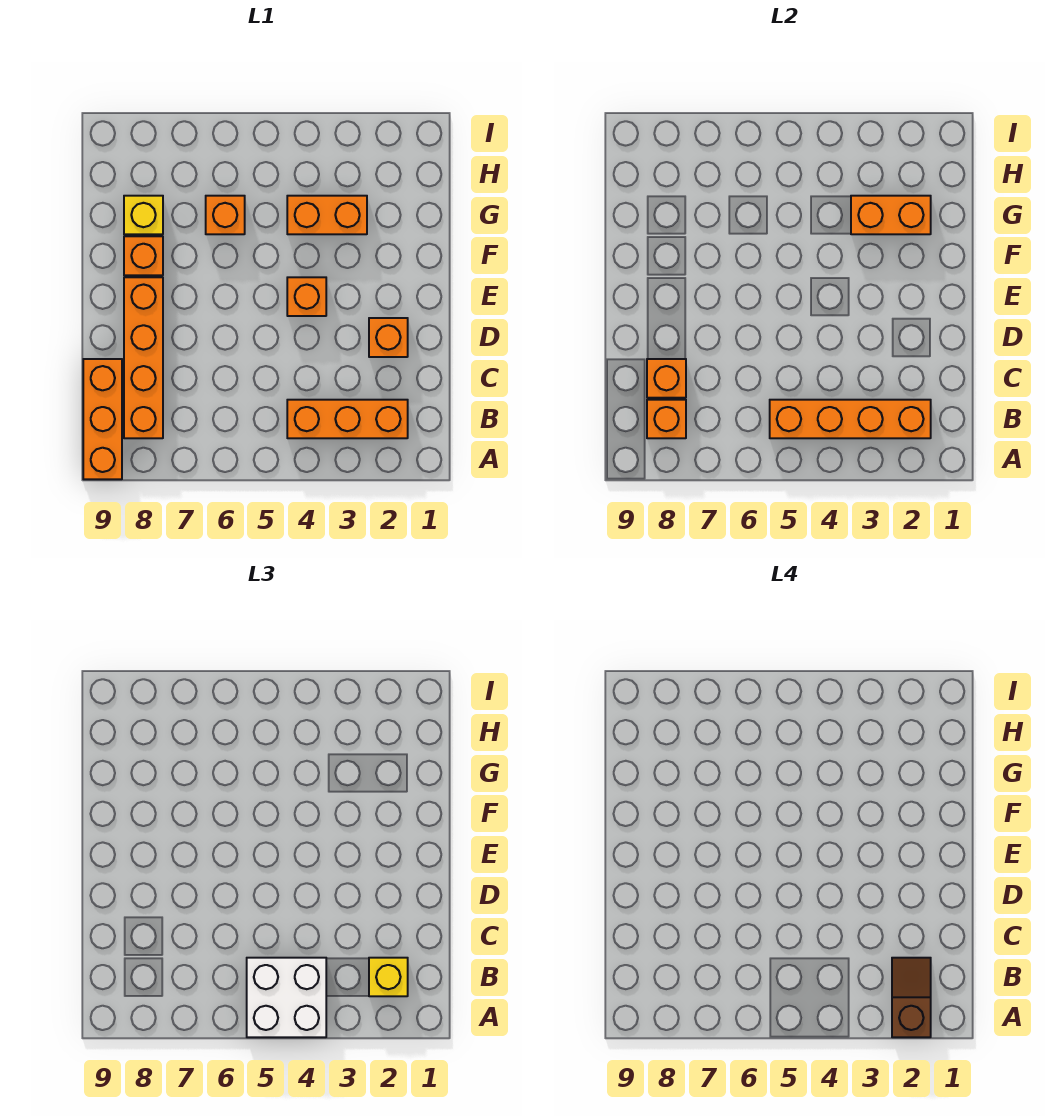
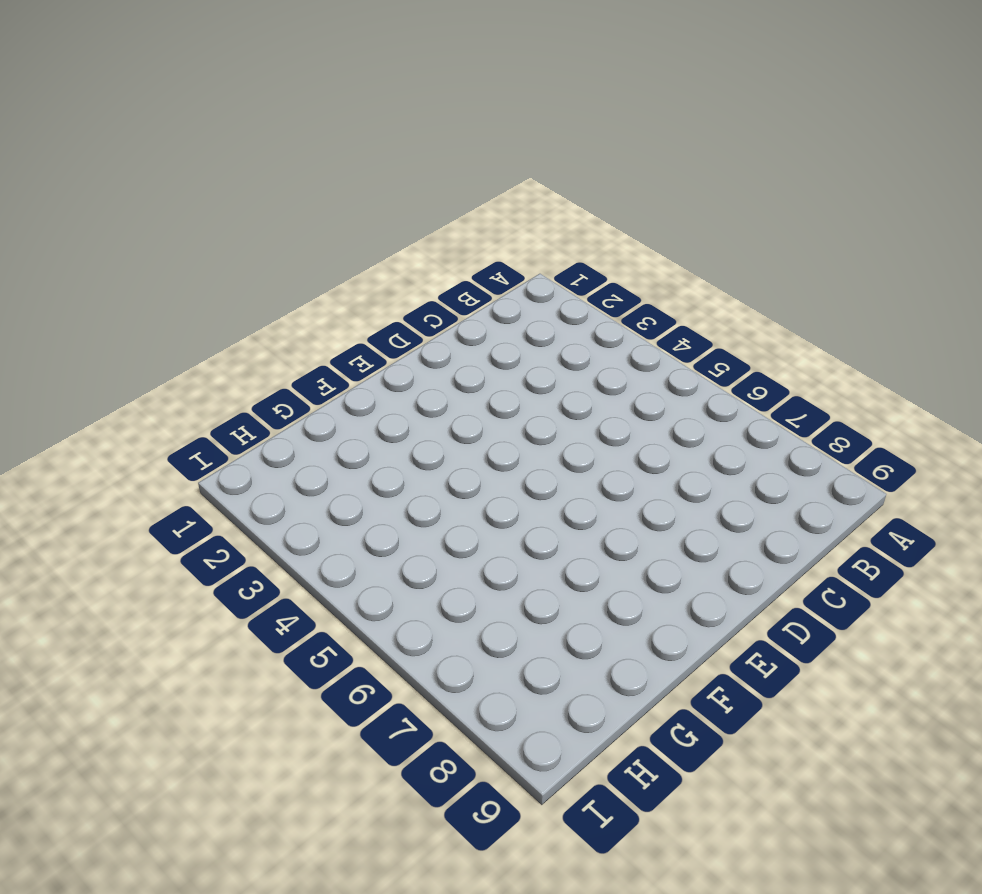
none -> orange brick A9:C9 level 1
none -> orange brick B2:B4 level 1
none -> orange brick B8:E8 level 1

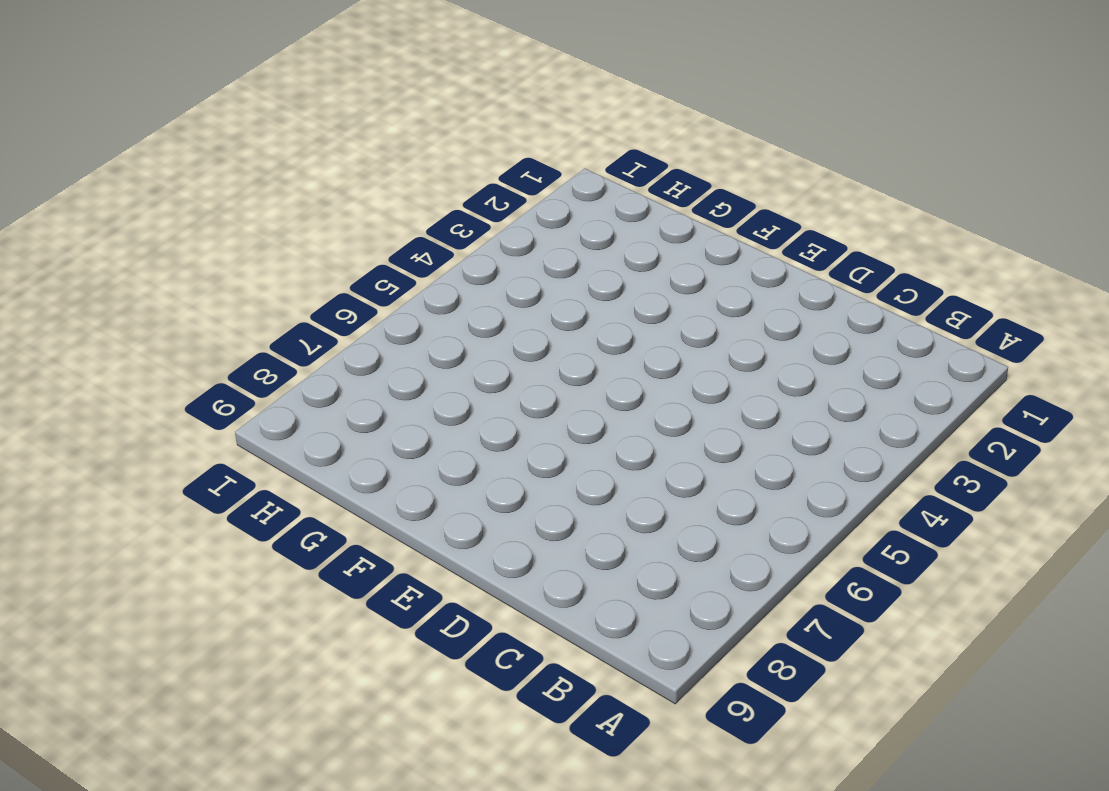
none -> orange brick A9:C9 level 1
none -> orange brick B2:B4 level 1
none -> orange brick B8:E8 level 1

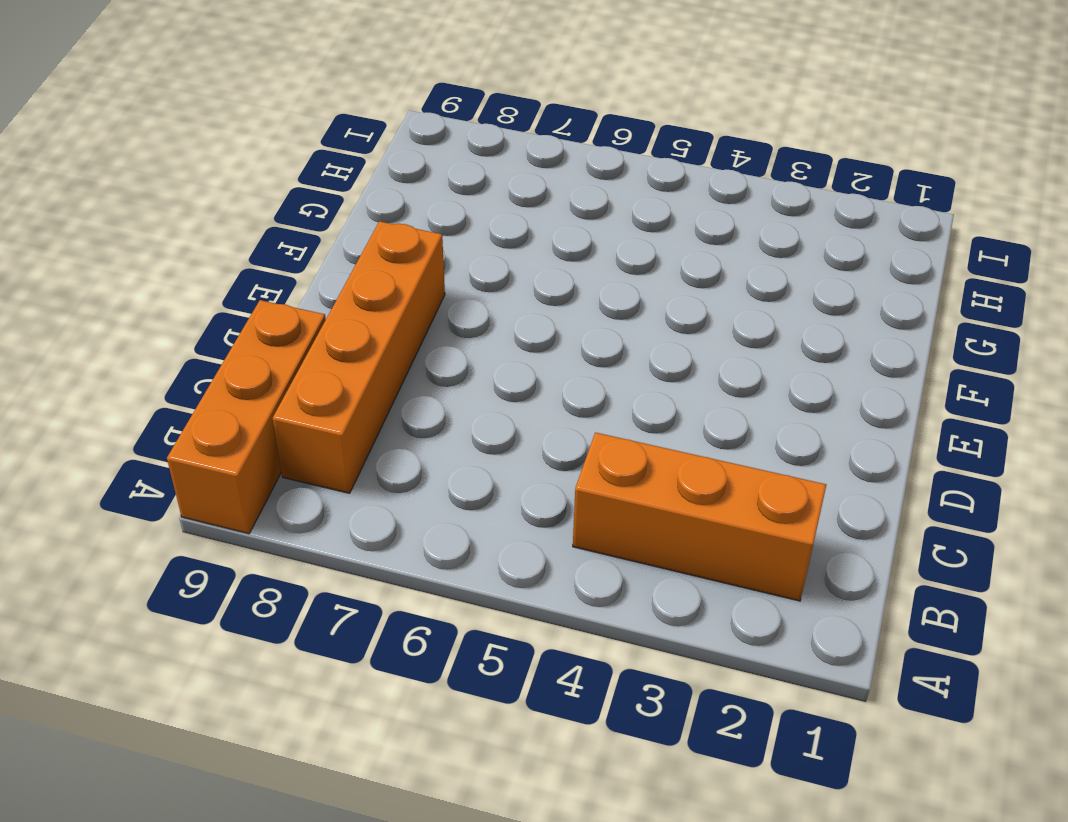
none -> orange brick D2 level 1
none -> orange brick E4 level 1
none -> orange brick F8 level 1

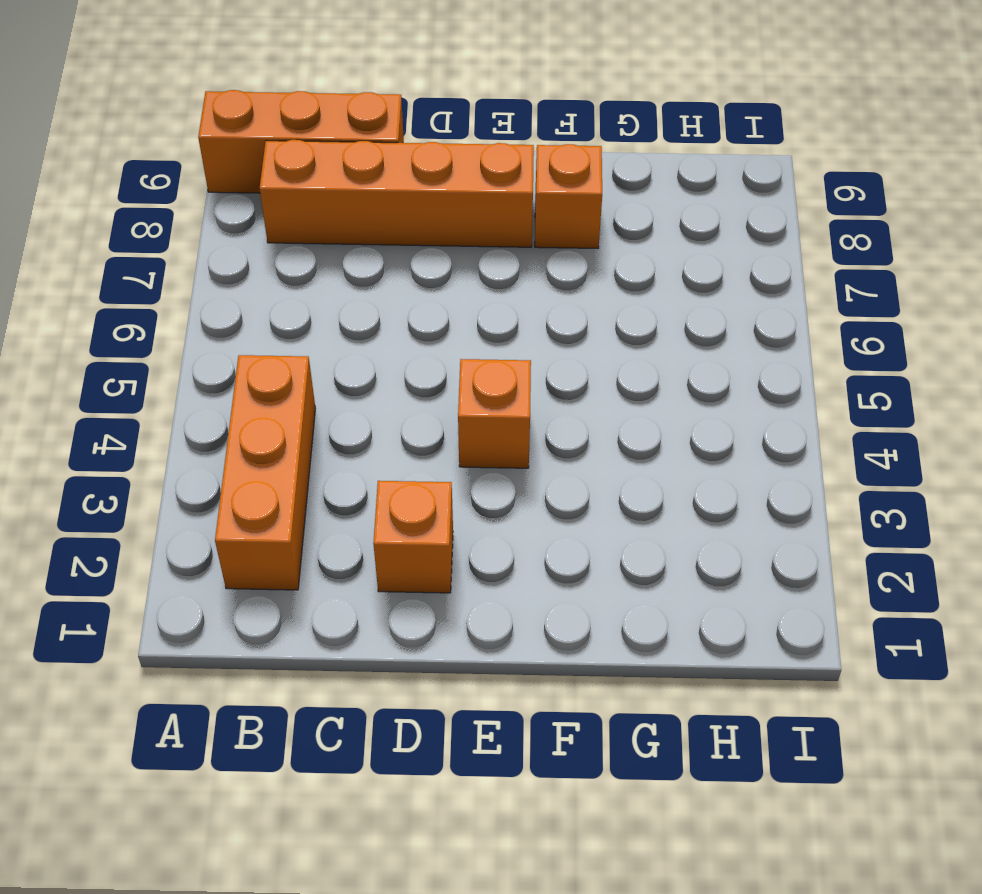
none -> orange brick G3:G4 level 1
none -> orange brick G6 level 1
none -> yellow brick G8 level 1

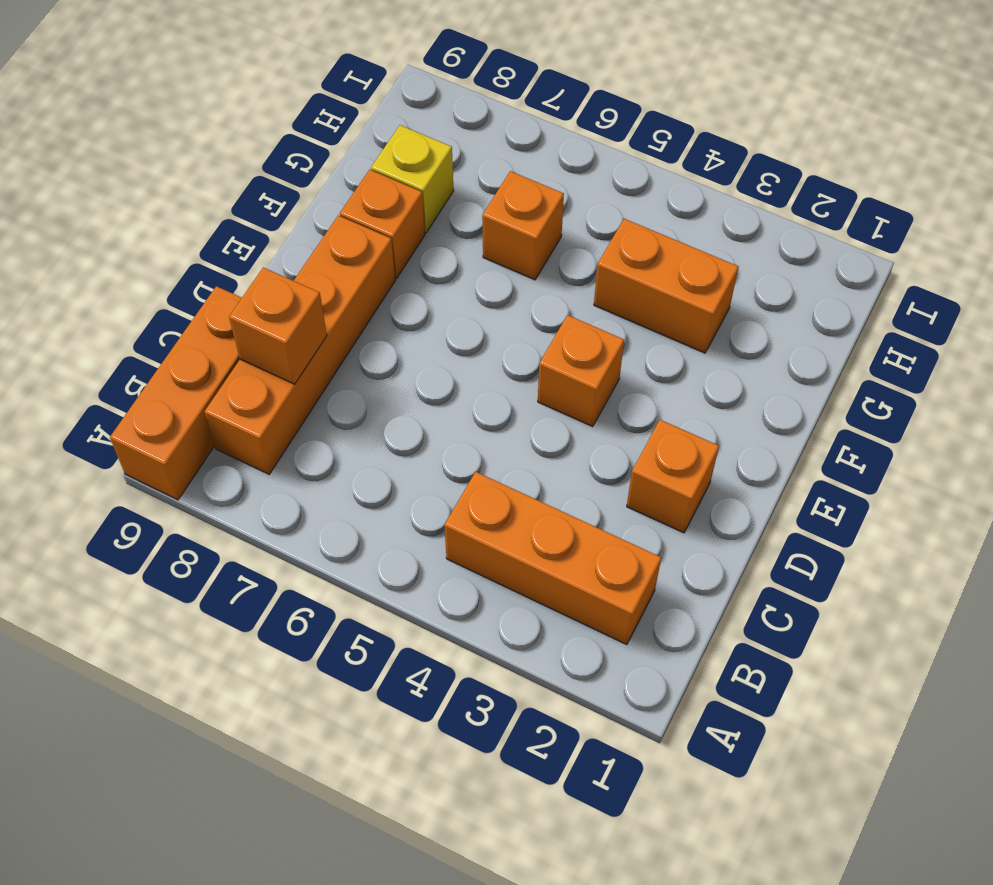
none -> orange brick B2:B5 level 2
none -> orange brick B8 level 2
none -> orange brick G2:G3 level 2

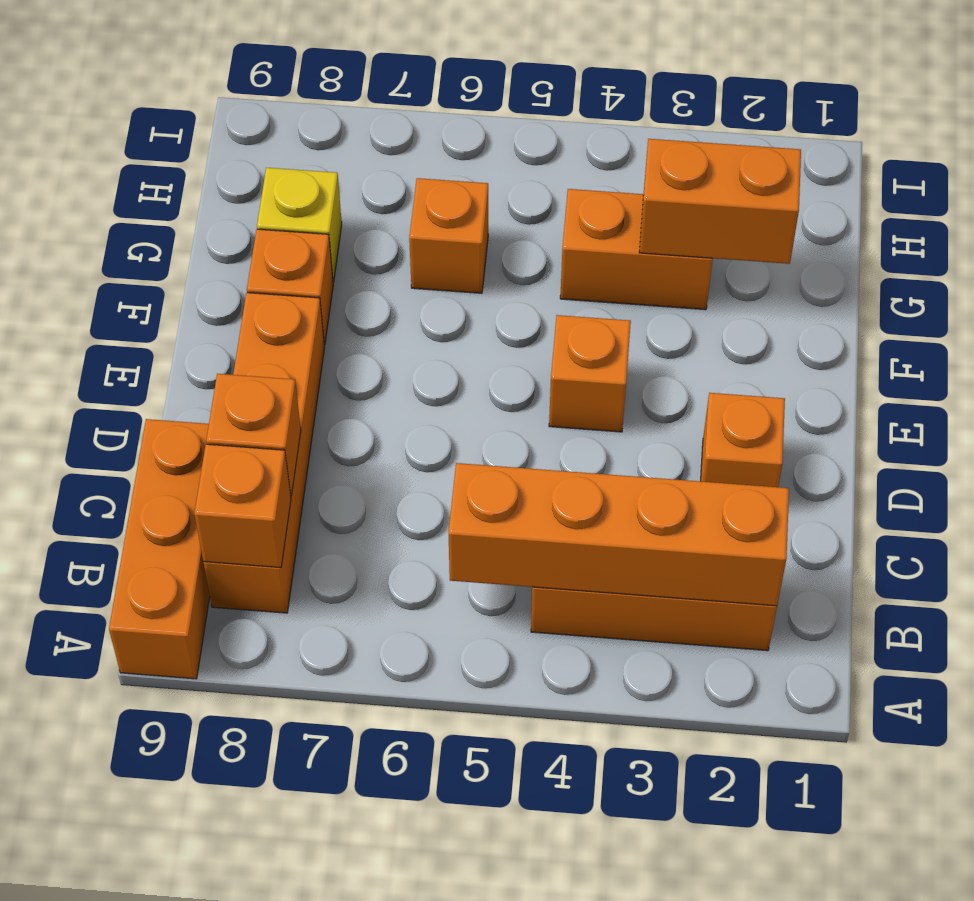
none -> white brick A4:B5 level 3
none -> yellow brick B2 level 3
none -> brown slope A2:B2 level 4 top A

